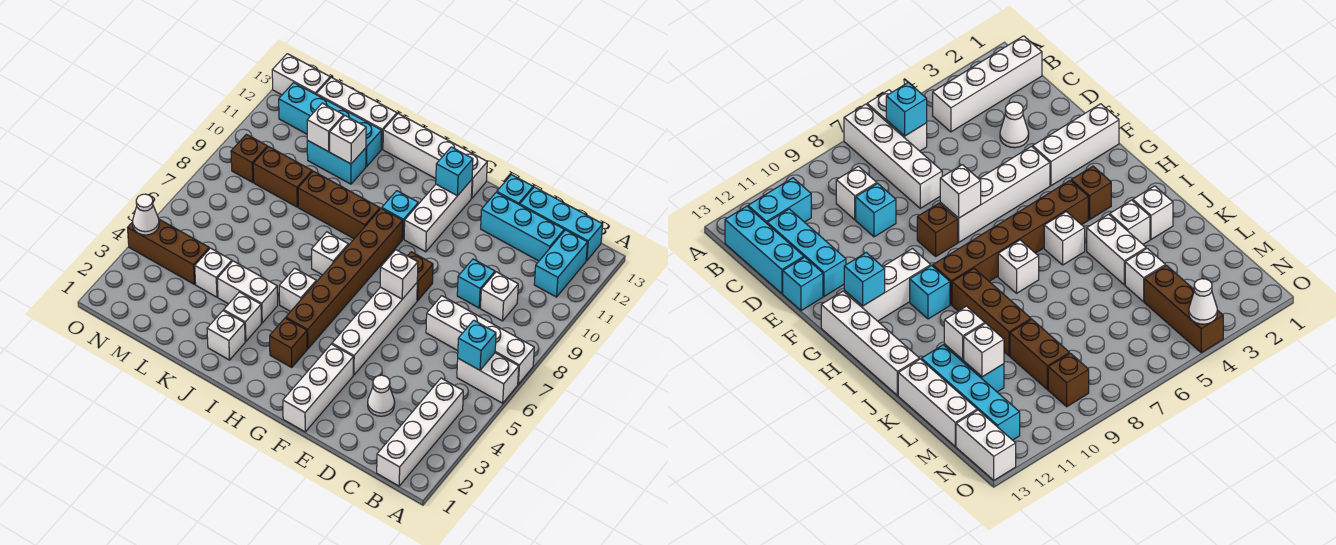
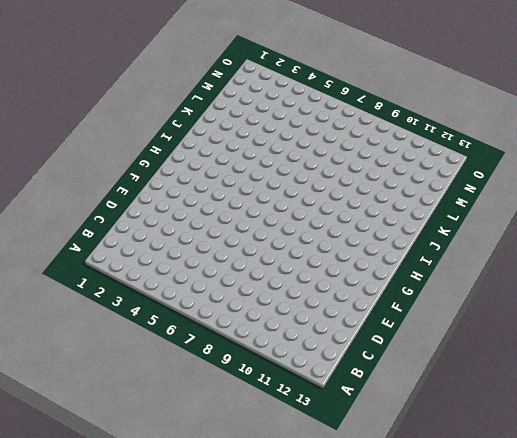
none -> white brick A6:B6 level 1
none -> white brick A7:D7 level 1
none -> white brick B1:B4 level 1
none -> cyan brick B11:B12 level 1

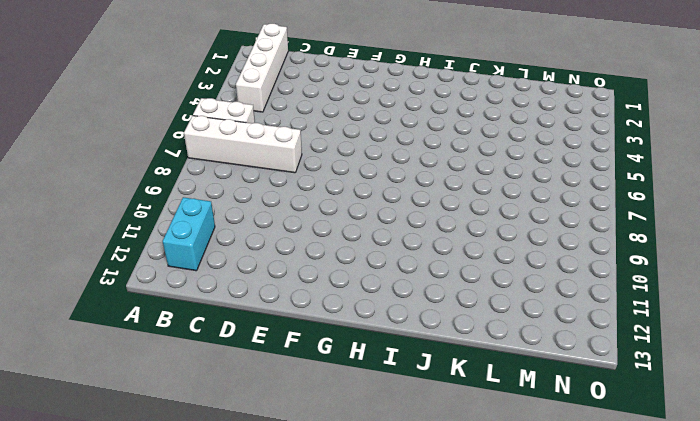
none -> cyan brick B13:D13 level 1
none -> white brick C9 level 1
none -> cyan brick C12:E12 level 1
none -> white cone D3 level 1

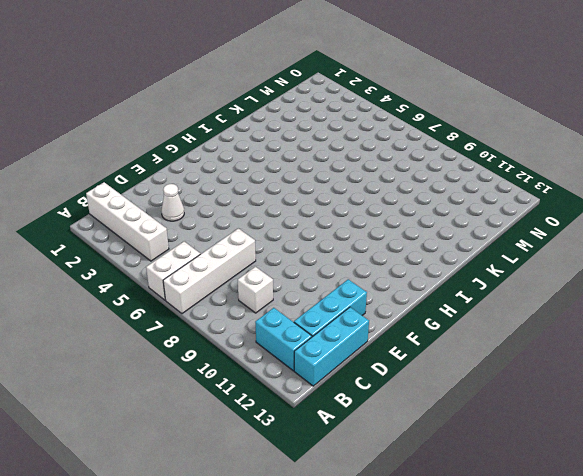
none -> cyan brick D9 level 1
none -> cyan brick E13 level 1
none -> white brick F1:F3 level 1
none -> white brick F4:F7 level 1

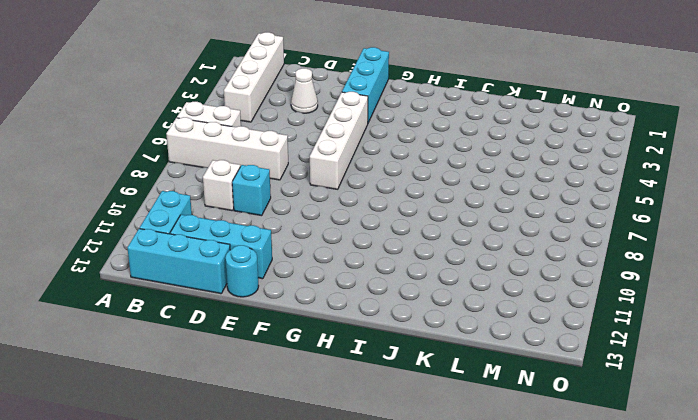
cyan round brick E13 level 1 -> cyan brick E13 level 1
cyan brick F1:F3 level 1 -> white brick F1:F3 level 1
none -> brown brick F8 level 1
none -> white brick G10:G12 level 1
none -> white brick G13:J13 level 1
none -> brown brick H3 level 1

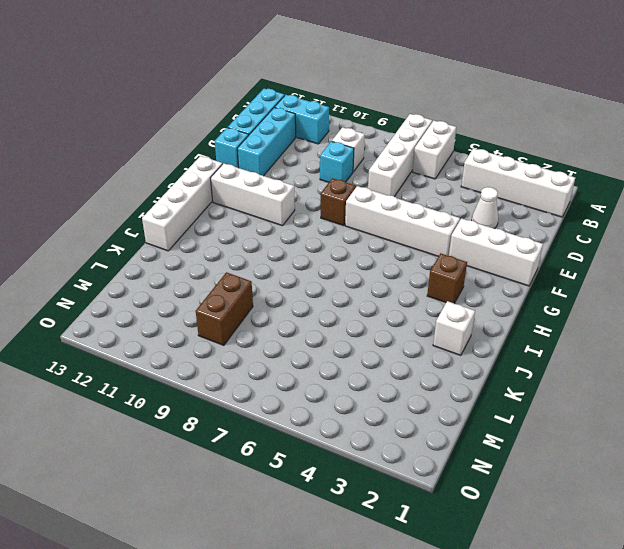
none -> brown brick H4:H9 level 1
none -> cyan brick H10 level 1
none -> white brick I5 level 1
none -> white brick I7 level 1

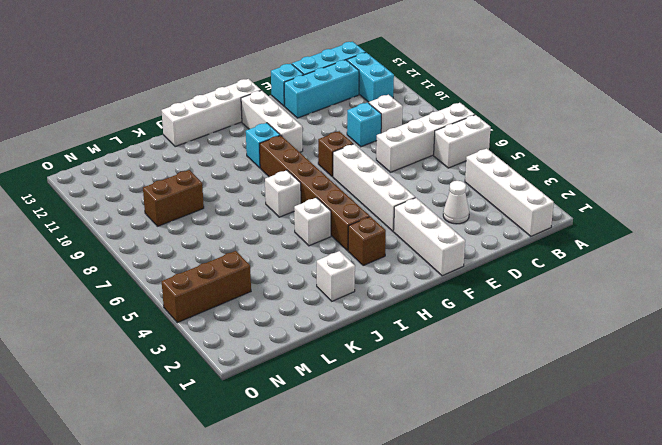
none -> brown brick I9:K9 level 1
none -> white brick J3 level 1
none -> white brick J4:K4 level 1
none -> cyan brick K11:L11 level 1

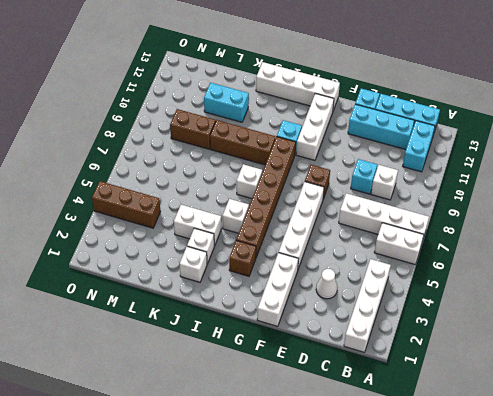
none -> cyan brick K12:N12 level 1
none -> white brick K13:M13 level 1
none -> white brick L4 level 1
none -> brown brick N9 level 1

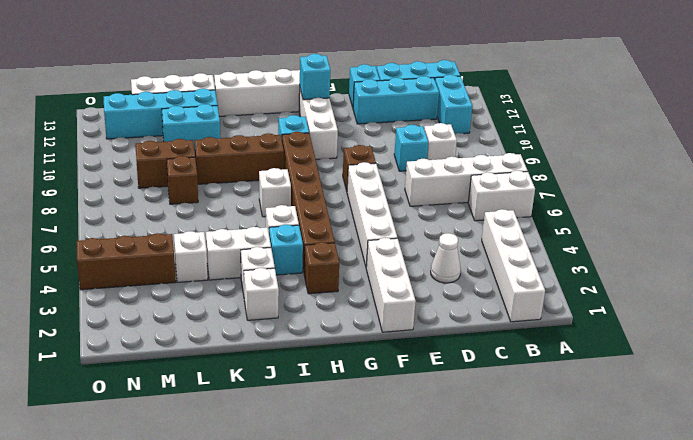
cyan brick I4 level 1 -> cyan brick B6 level 2
brown brick L8 level 1 -> brown brick N9 level 1
none -> white brick N13:O13 level 1
none -> white brick F7 level 2
none -> white brick K11 level 2
none -> white brick L11 level 2

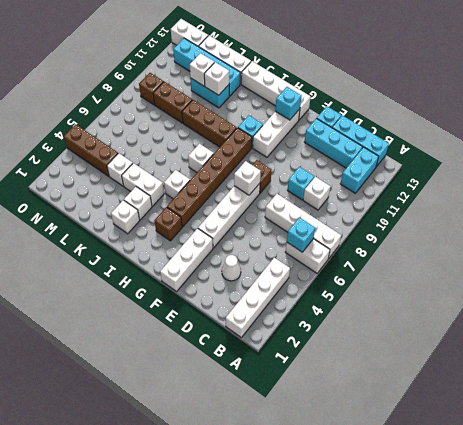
none -> white cone O4 level 2

